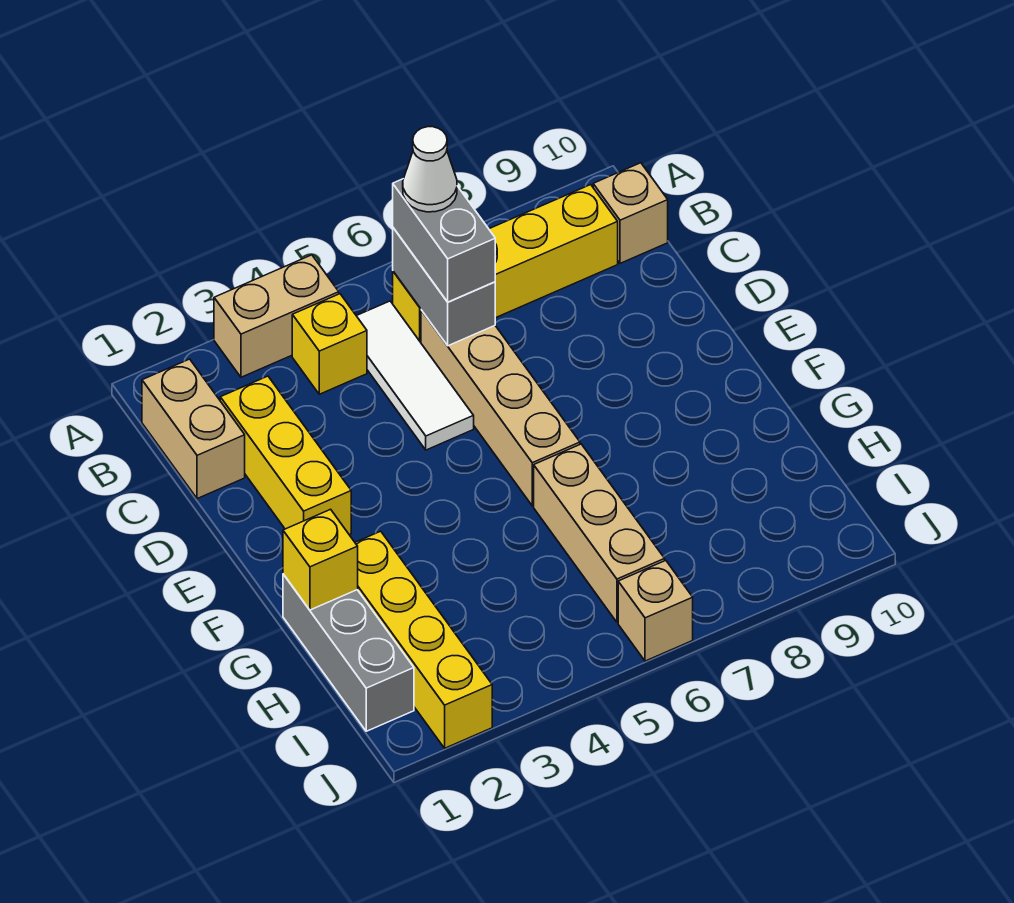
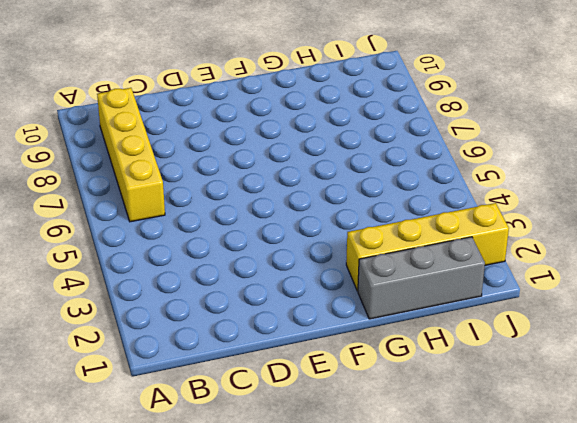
none -> tan brick A3:A4 level 1
none -> tan brick B1:C1 level 1
none -> yellow brick B4 level 1

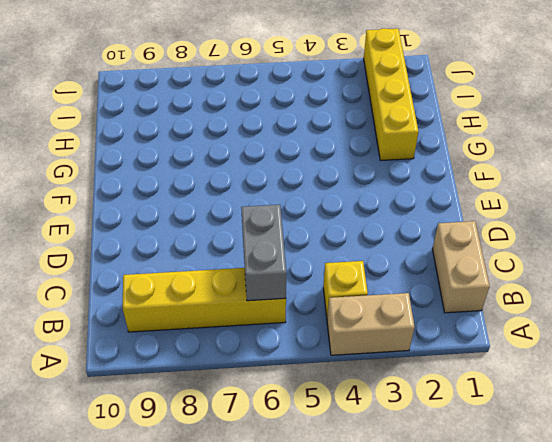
none -> white tile B5:D5 level 1
none -> tan brick B10 level 1
none -> yellow brick C2:E2 level 1

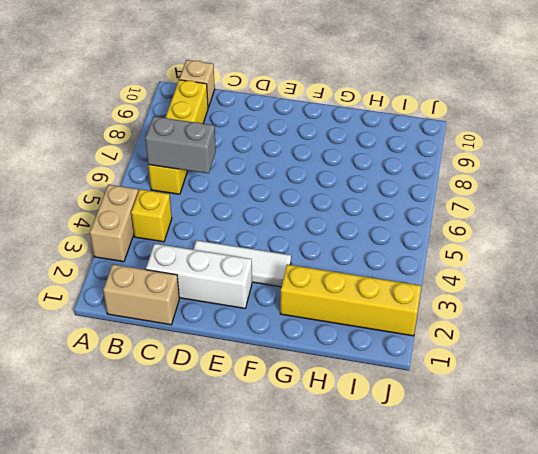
white brick C2:E2 level 1 -> yellow brick C2:E2 level 1
white tile D3:F3 level 1 -> white tile B5:D5 level 1
none -> tan brick C6:F6 level 1
none -> grey brick G1:I1 level 1
none -> tan brick G6:I6 level 1

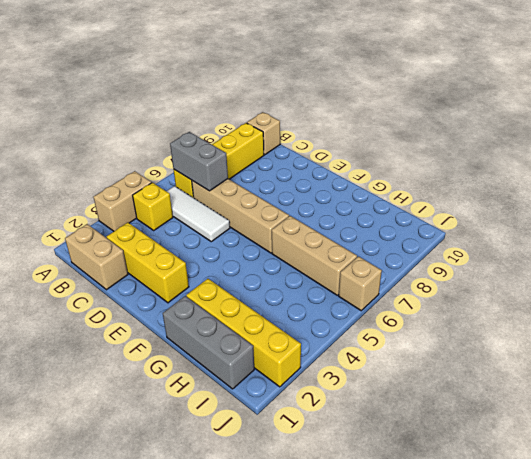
none -> yellow brick G1 level 2
none -> grey brick B6:C6 level 3
none -> white cone B6 level 4

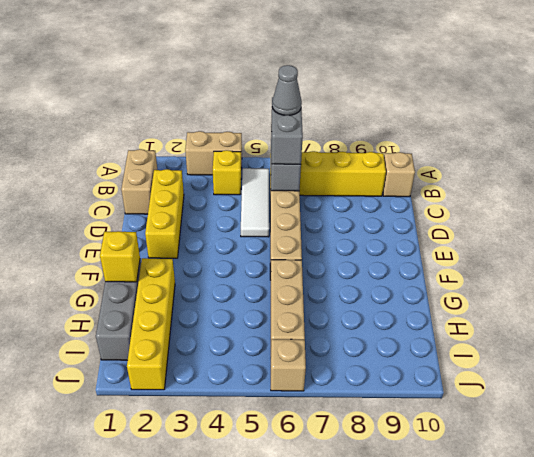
grey cone B6 level 4 -> white cone B6 level 4

